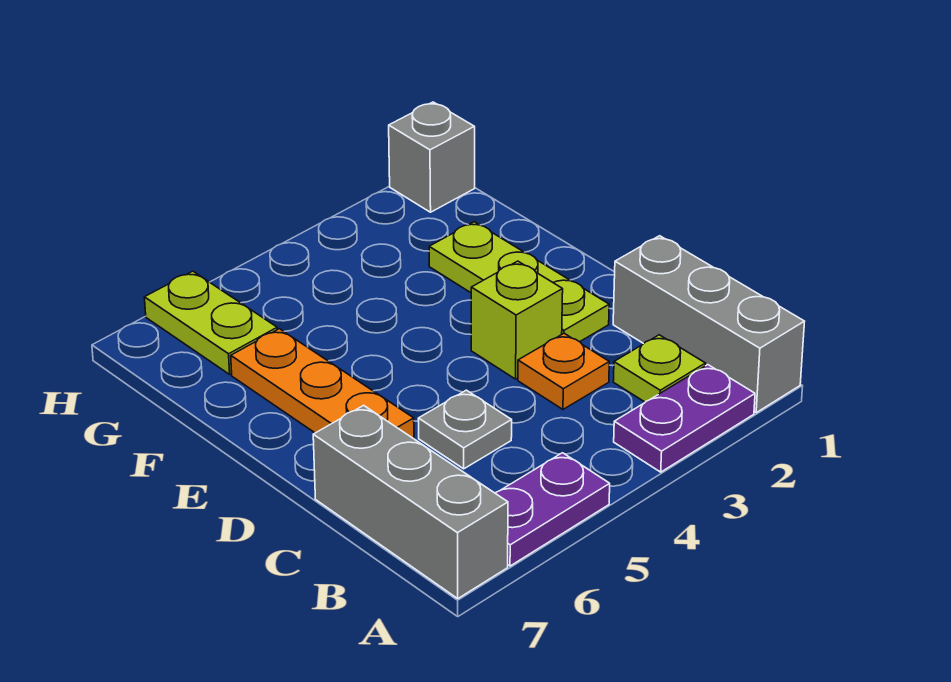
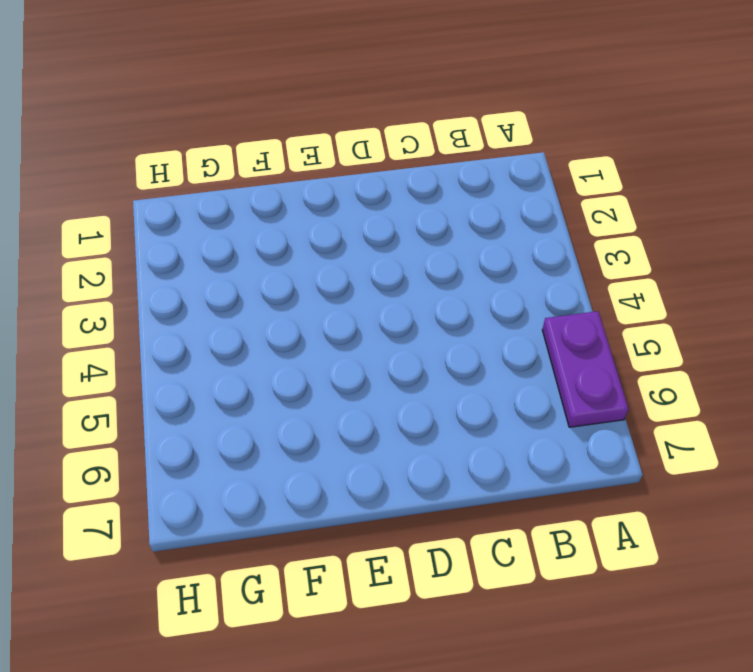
none -> grey brick A1:C1 level 1
none -> purple plate A2:A3 level 1
none -> grey brick A7:C7 level 1

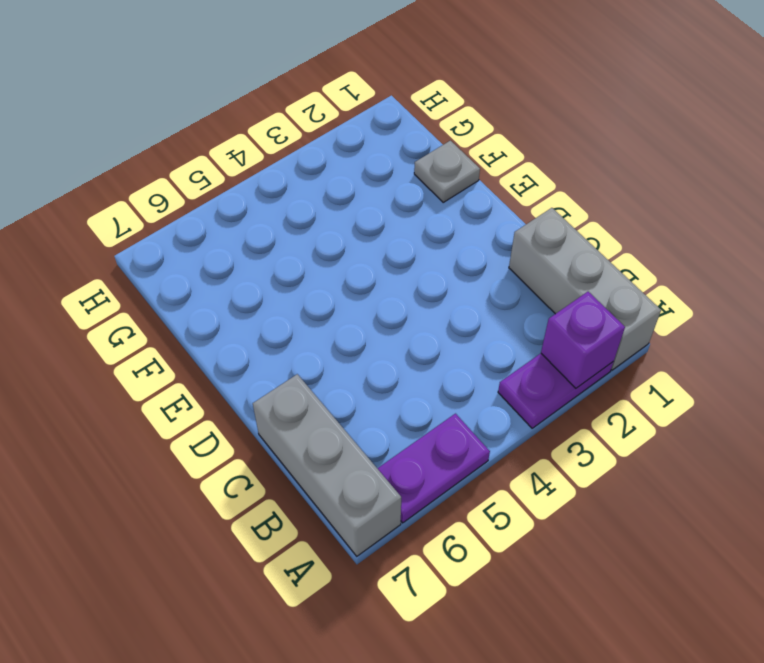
purple brick A2 level 2 -> none
grey plate F1 level 1 -> grey plate C5 level 1
none -> lime plate B2 level 1
none -> orange plate C3 level 1
none -> lime plate D2:F2 level 1

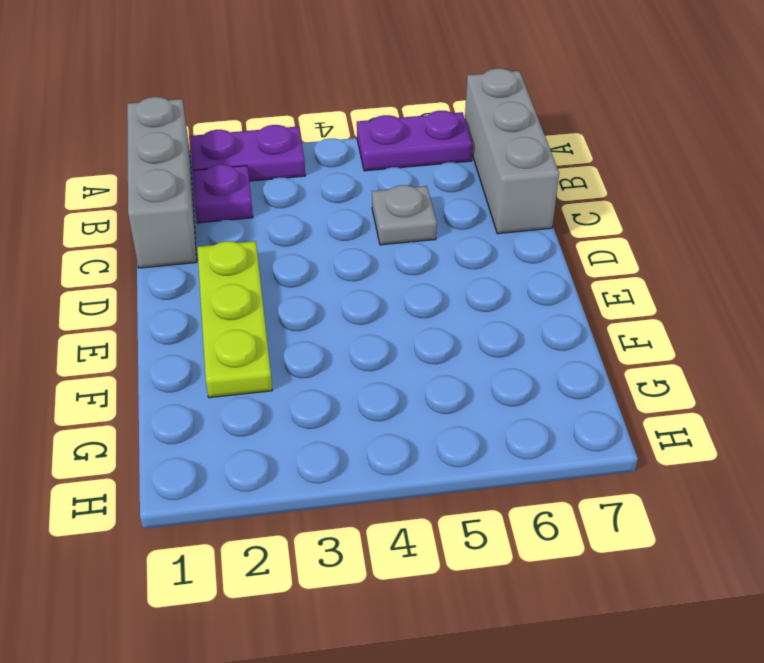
purple plate B2 level 1 -> lime plate B2 level 1
none -> orange plate C3 level 1
none -> lime brick D3 level 1
none -> orange plate D6:F6 level 1

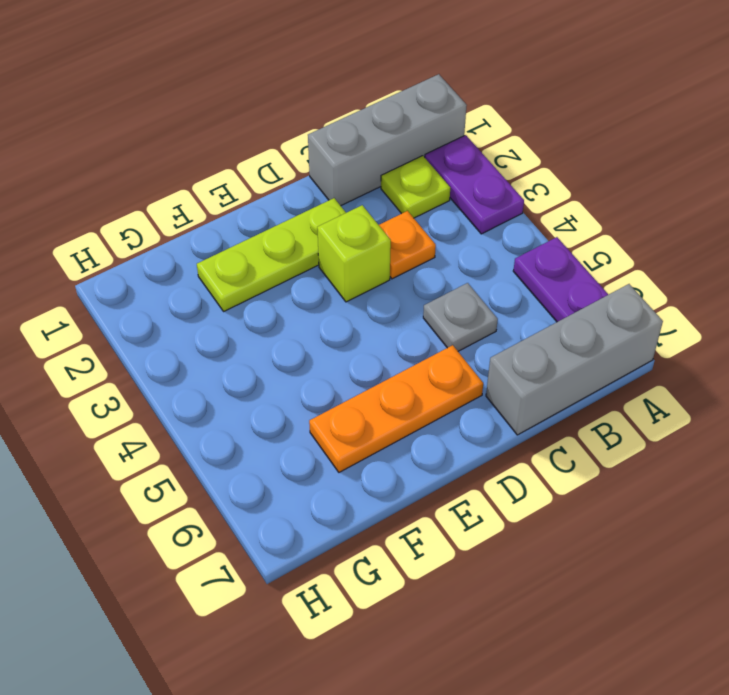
none -> lime plate G6:H6 level 1
none -> grey brick H1 level 1

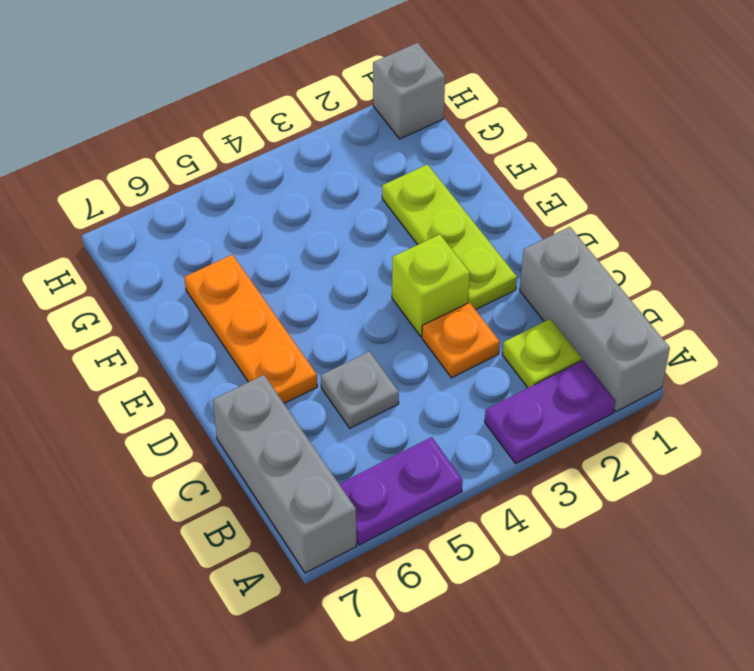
none -> lime plate G6:H6 level 1

